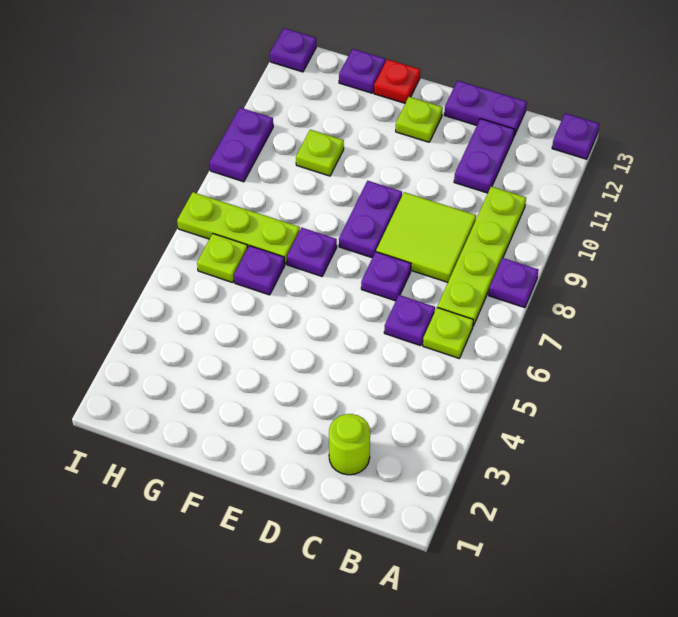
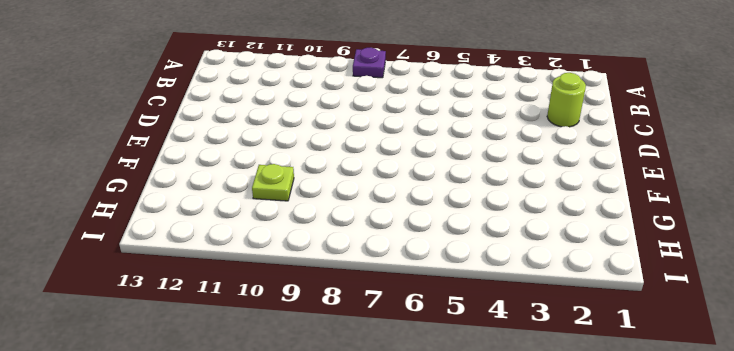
none -> purple plate A13 level 1
none -> lime plate B6 level 1
none -> lime plate B7:B10 level 1

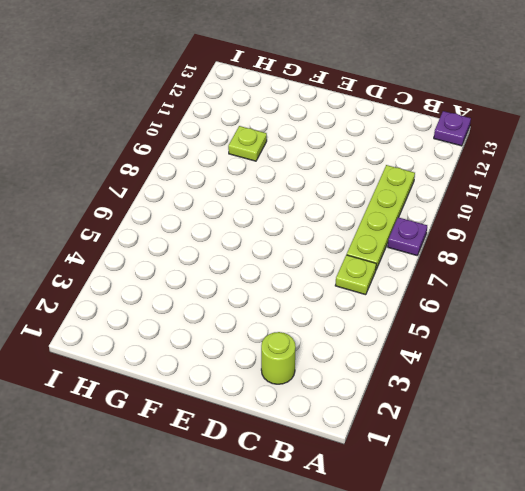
none -> purple plate C6 level 1
none -> lime tile C8:D9 level 1
none -> purple plate C11:C12 level 1

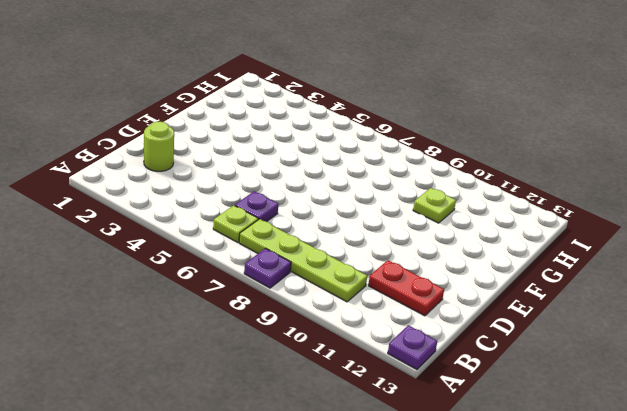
red plate C11:C12 level 1 -> purple plate C11:C12 level 1
none -> lime tile C8:D9 level 1
none -> purple plate C13:D13 level 1
none -> purple plate D7 level 1

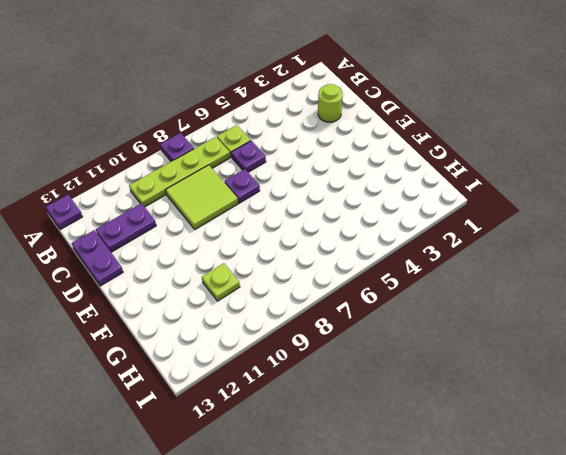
none -> purple plate E8:E9 level 1
none -> lime plate E12 level 1
none -> purple plate F7 level 1

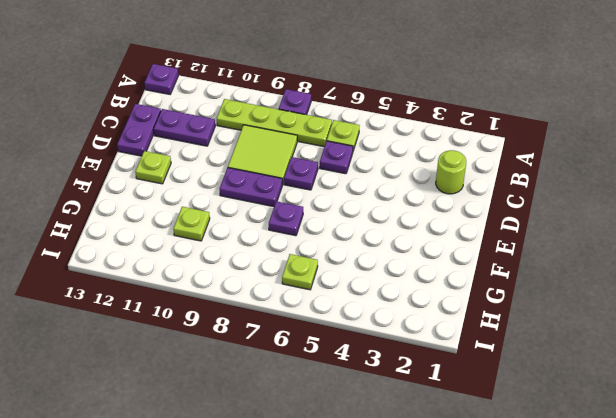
none -> red plate F13 level 1
none -> purple plate G6 level 1
none -> lime plate G7:I7 level 1

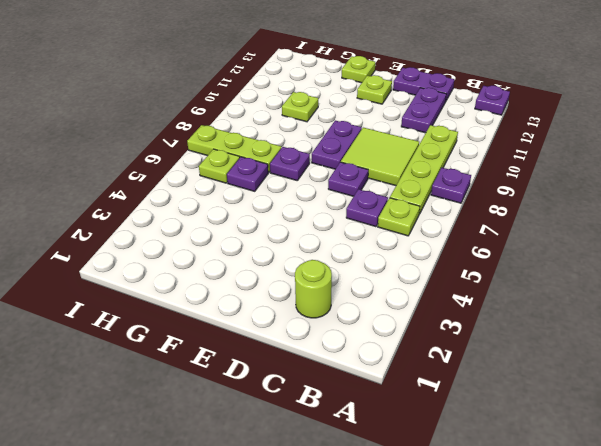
lime plate F13 level 1 -> red plate F13 level 1
none -> purple plate G13 level 1
none -> purple plate I9:I10 level 1
none -> purple plate I13 level 1

